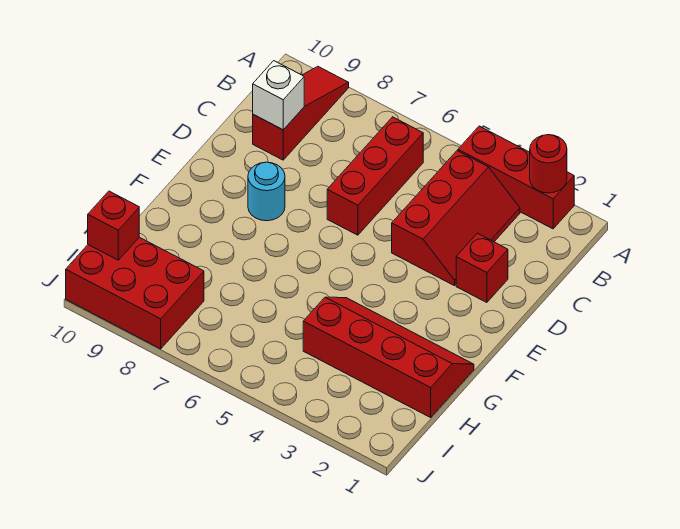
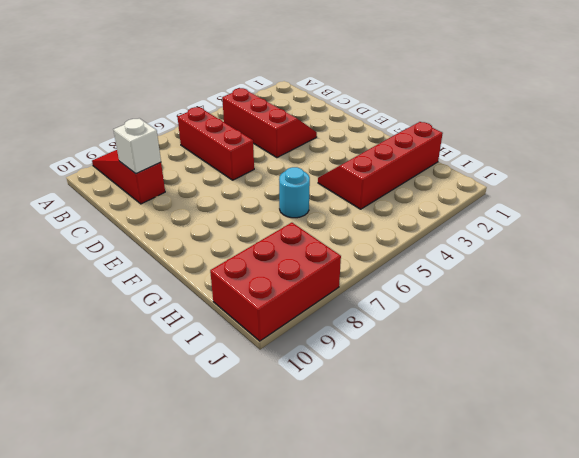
cyan round brick G6 level 1 -> cyan round brick E8 level 1
none -> red brick A2:A4 level 1
none -> red brick D2 level 1

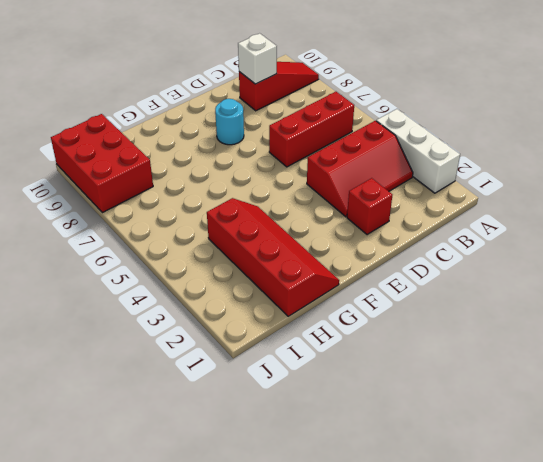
white brick A2:A4 level 1 -> red brick A2:A4 level 1
none -> red round brick A2 level 2
none -> red brick I10 level 2

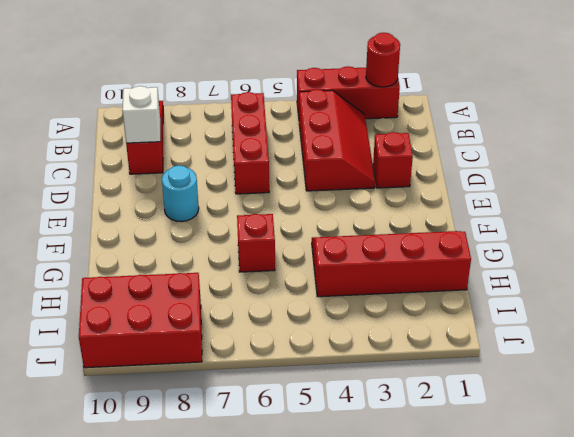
red brick G6 level 1 -> red brick I10 level 2

